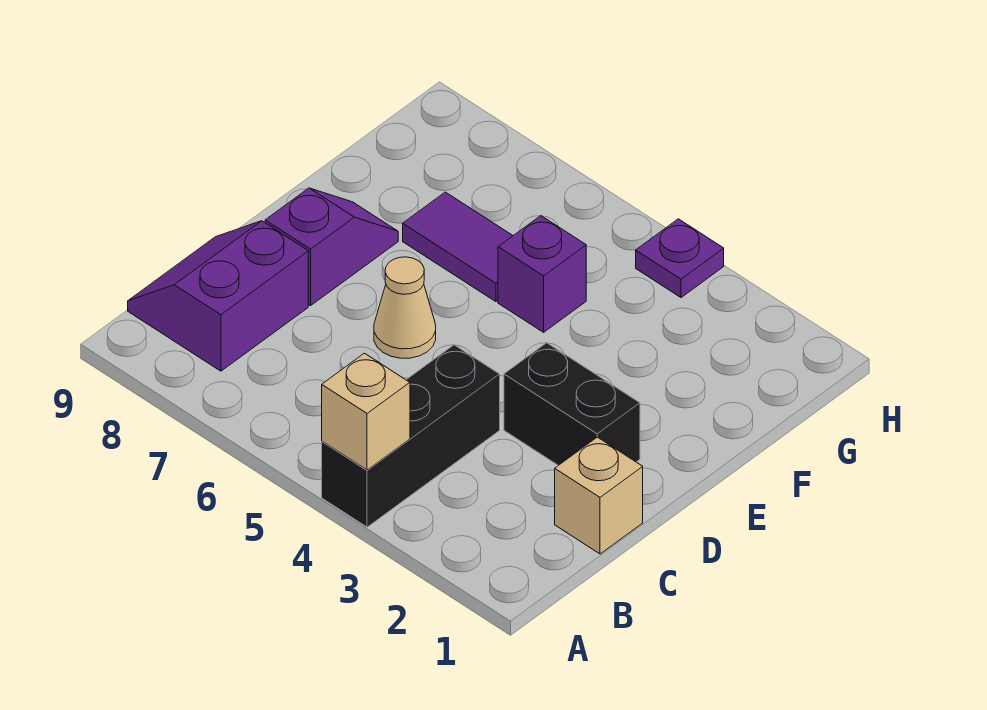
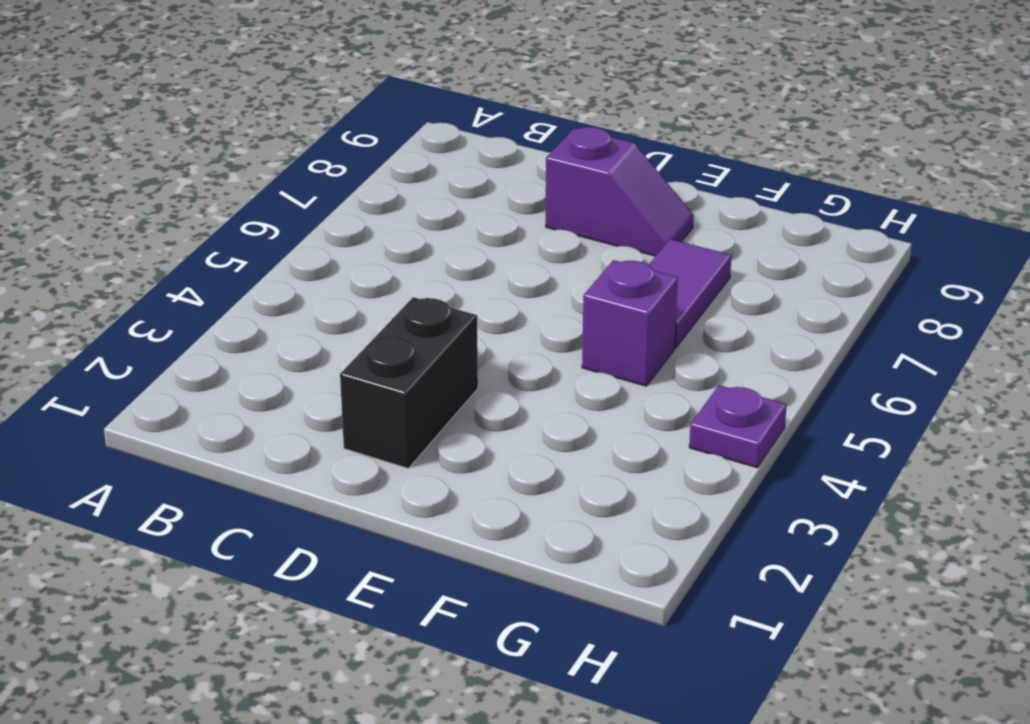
none -> black brick A4:C4 level 1
none -> purple slope B8:C9 level 1 top 8

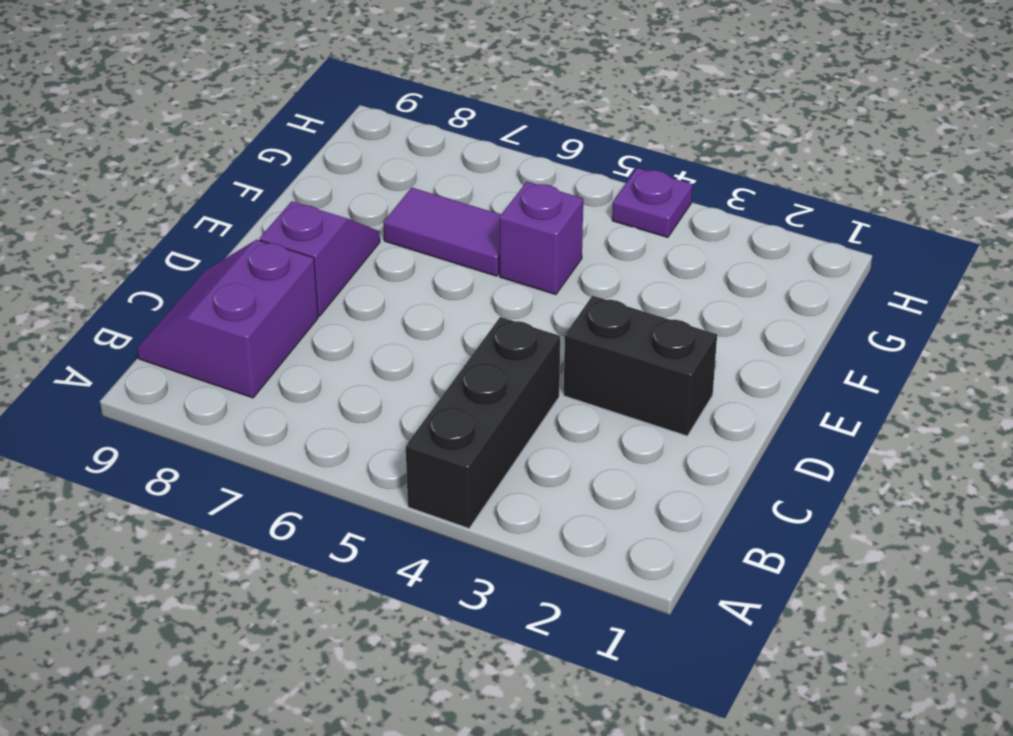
none -> tan brick C1 level 1
none -> tan cone D6 level 1

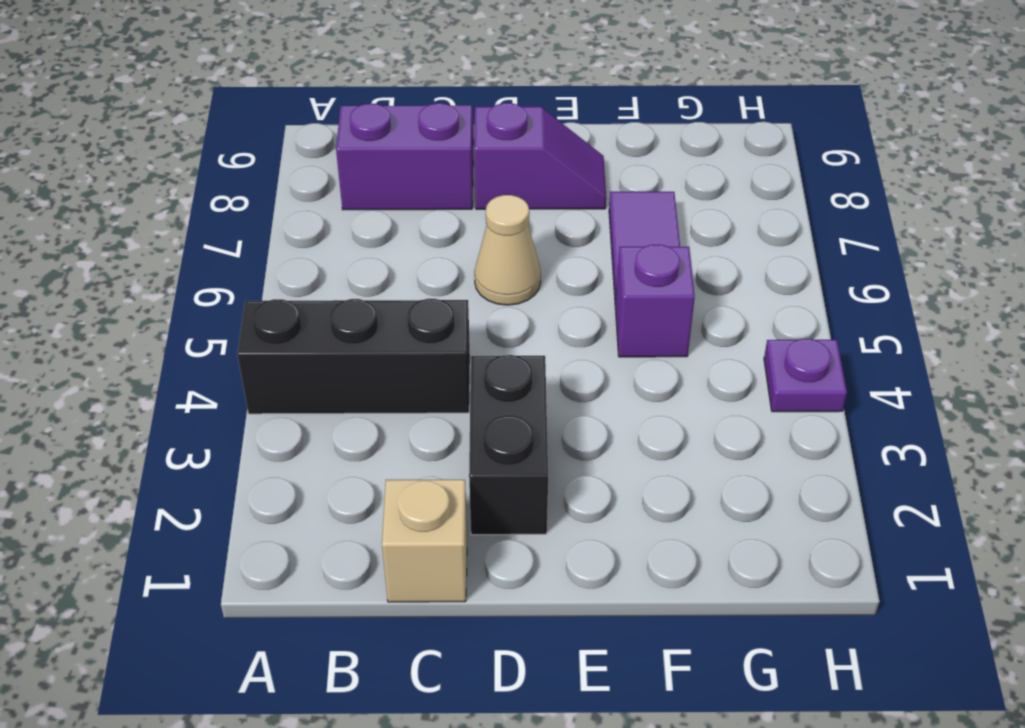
none -> tan brick A4 level 2

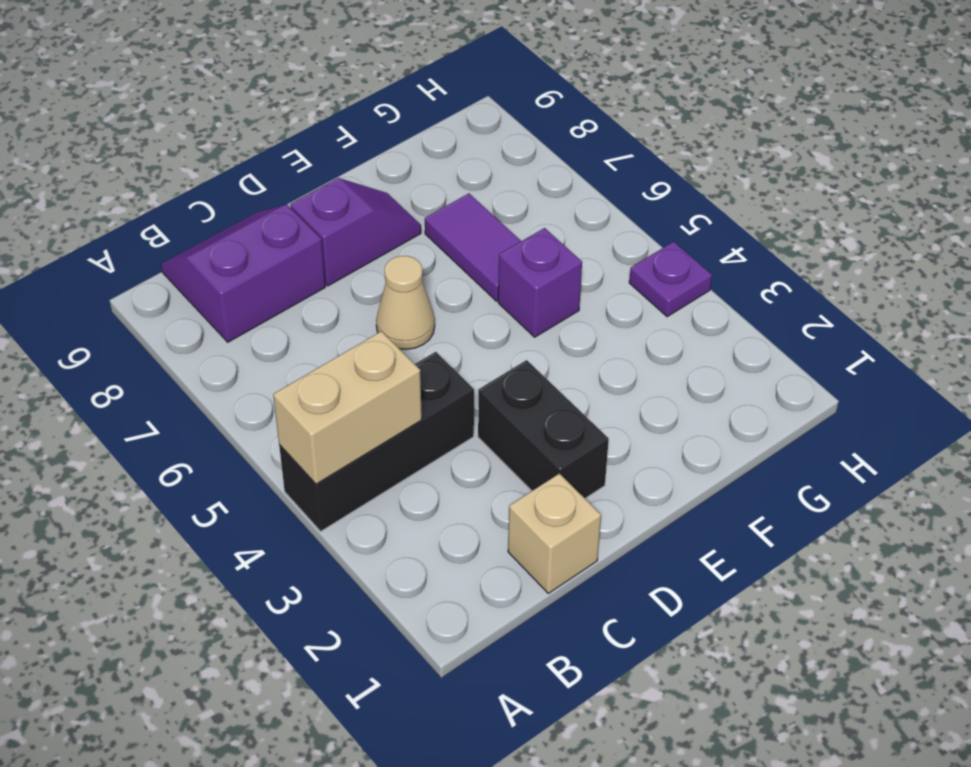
tan brick A4:B4 level 2 -> tan brick A4 level 2

